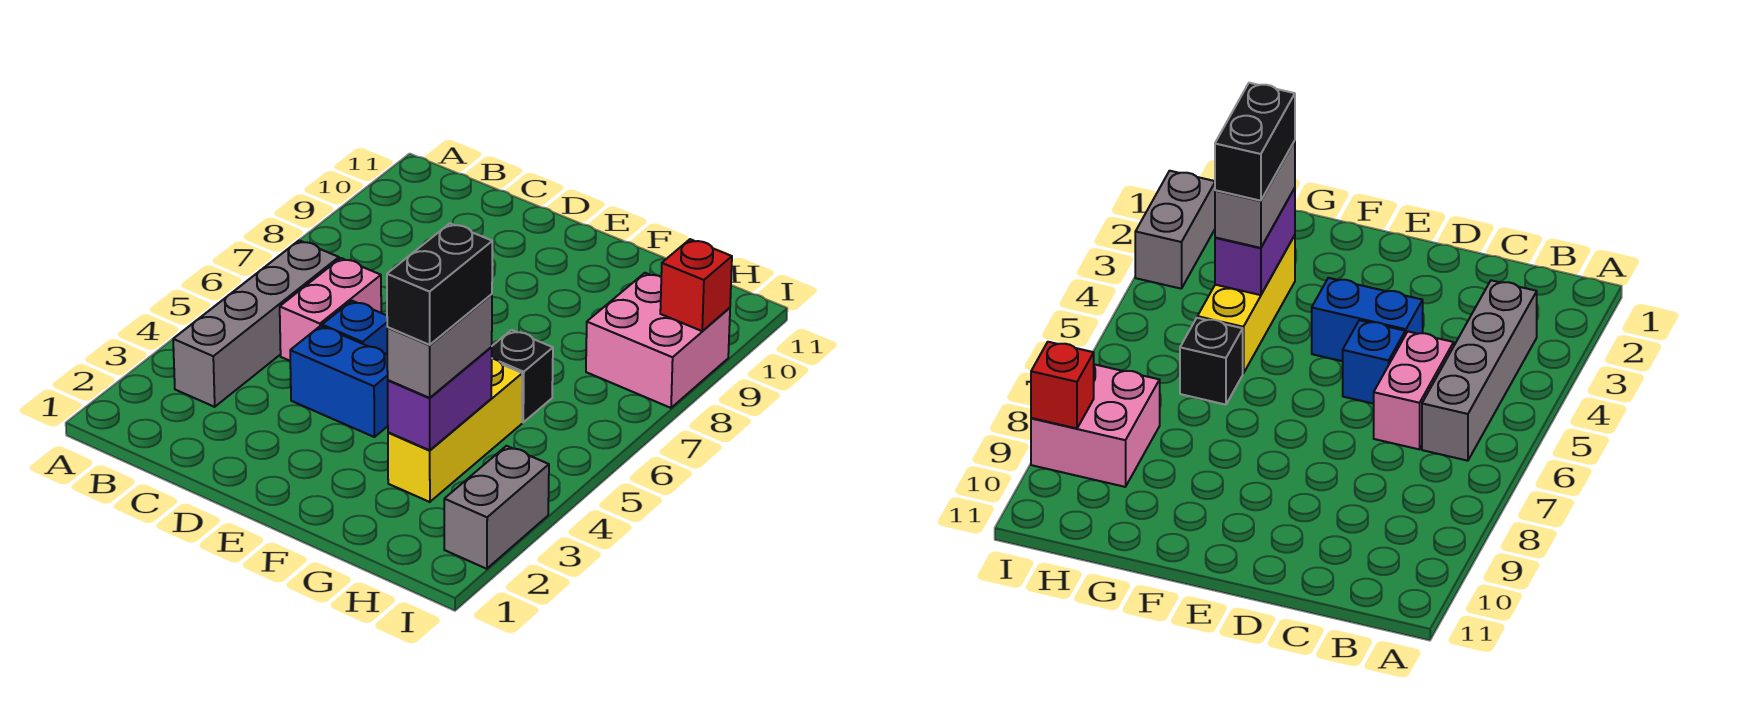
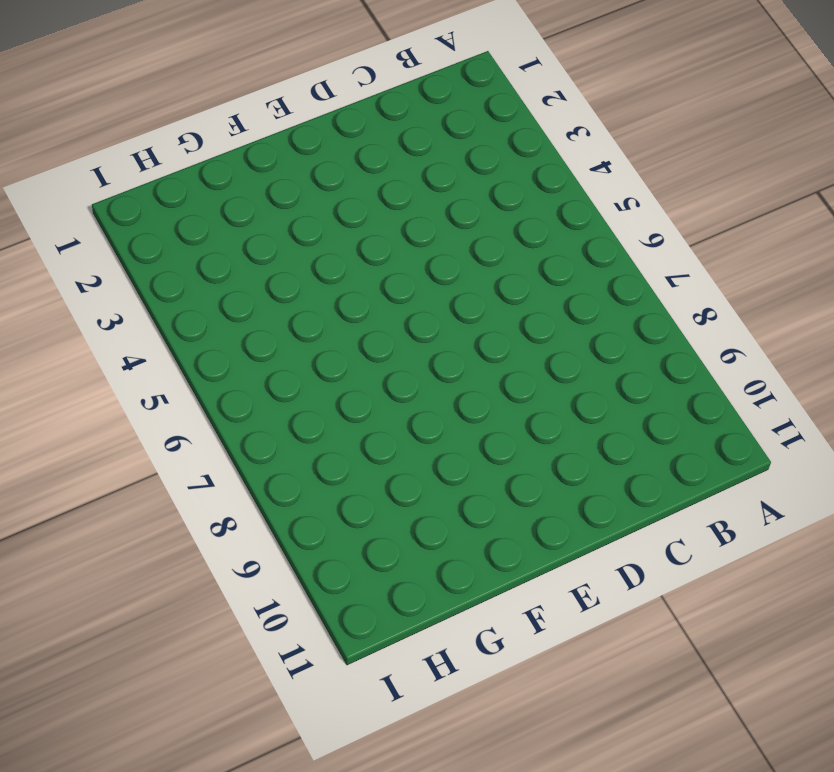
none -> grey brick B3:B6 level 1
none -> pink brick C5:C6 level 1
none -> blue brick D4:E4 level 1

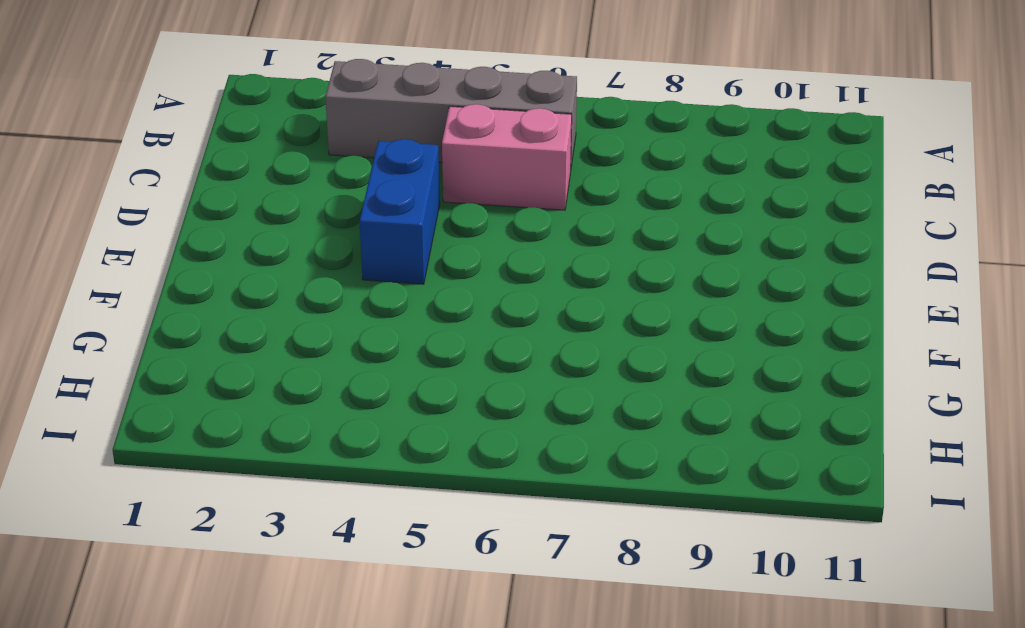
none -> blue brick D5 level 1
none -> yellow brick G3:G5 level 1
none -> black brick G6 level 1

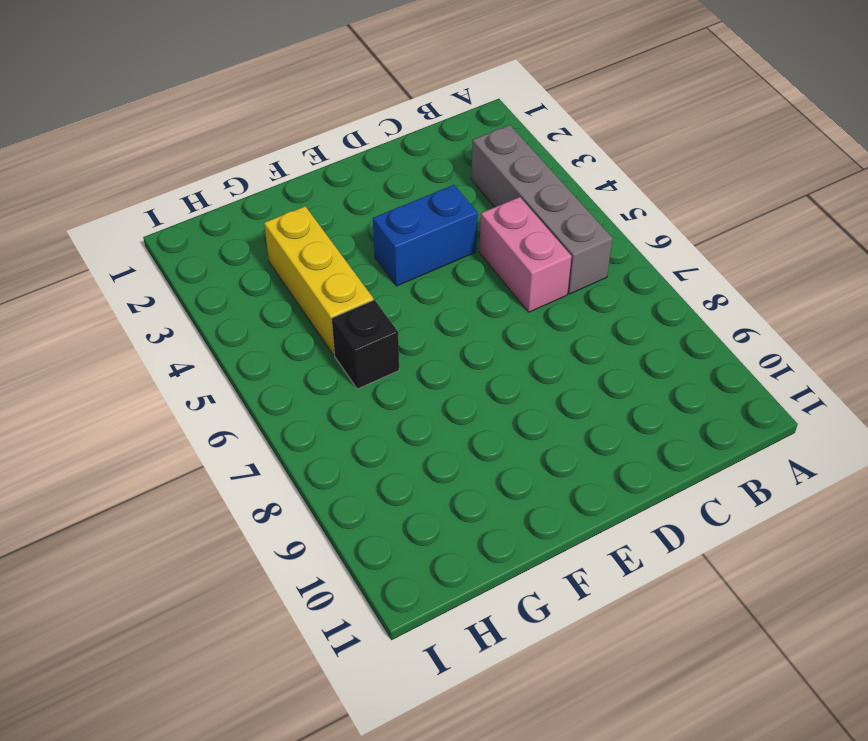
none -> blue brick D5 level 1
none -> pink brick H8:I9 level 1
none -> grey brick I2:I3 level 1

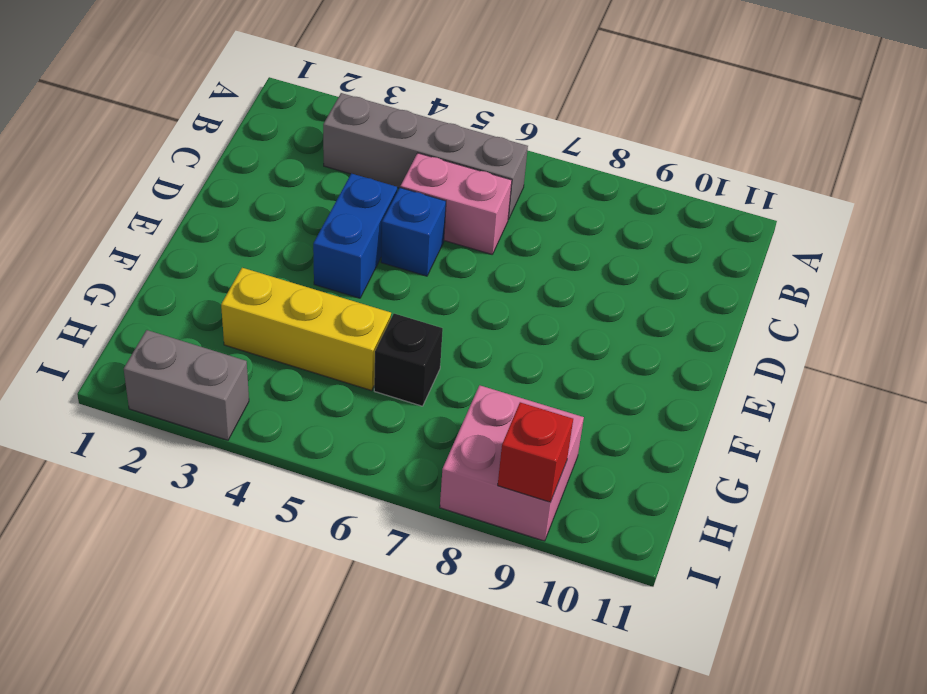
none -> purple brick G3:G4 level 2
none -> grey brick G3:G4 level 3
none -> black brick G3:G4 level 4

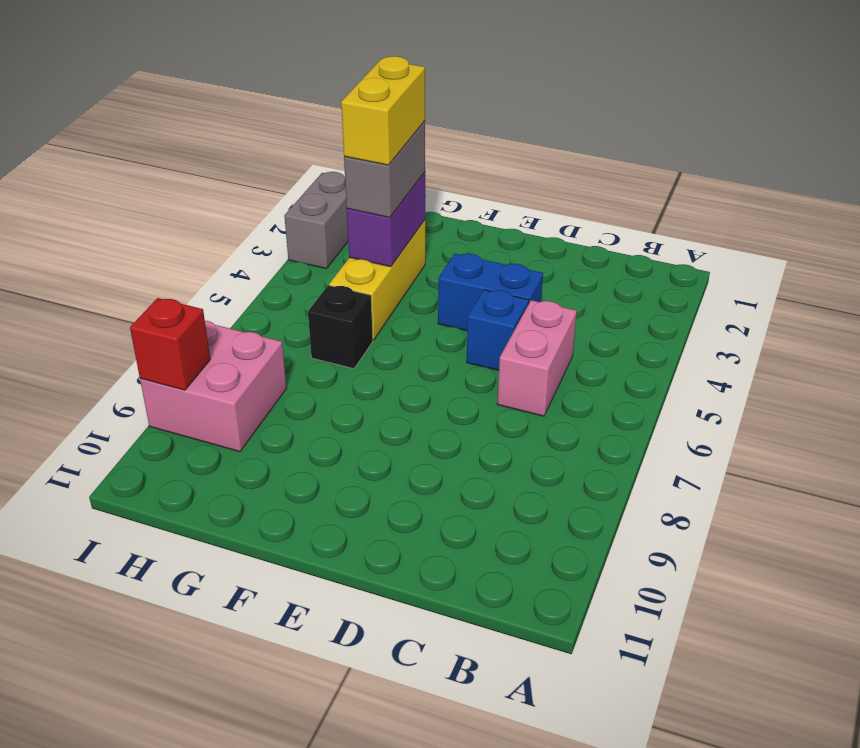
yellow brick G3:G4 level 4 -> black brick G3:G4 level 4
none -> grey brick B3:B6 level 1

